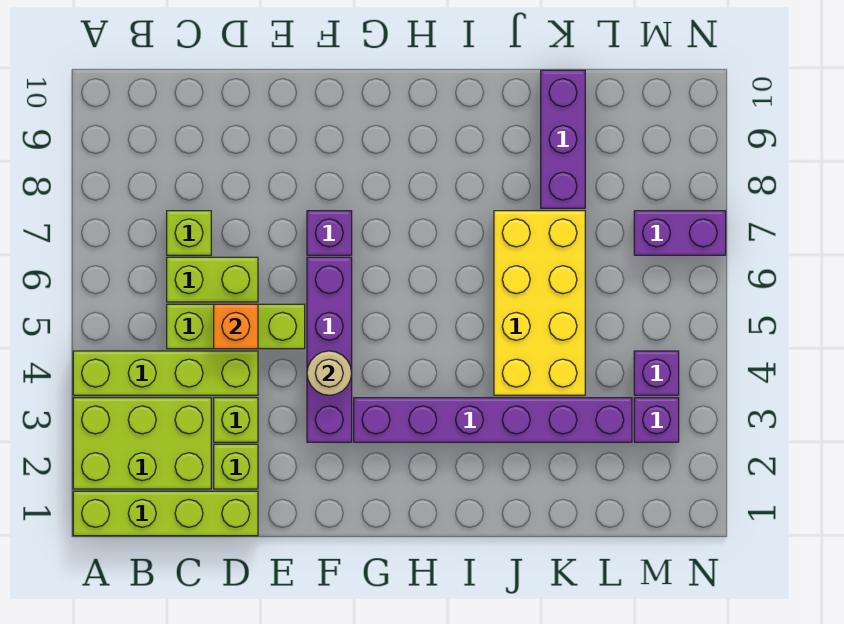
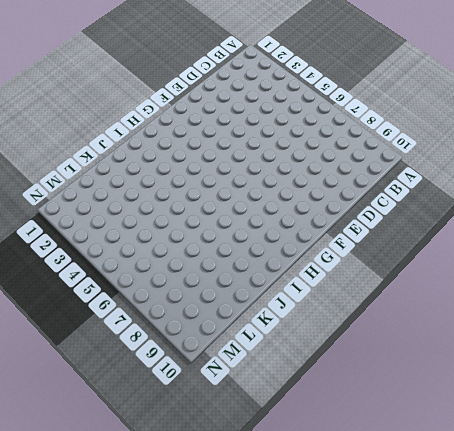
none -> lime brick A1:D1 level 1
none -> lime brick A2:C3 level 1
none -> lime brick A4:D4 level 1

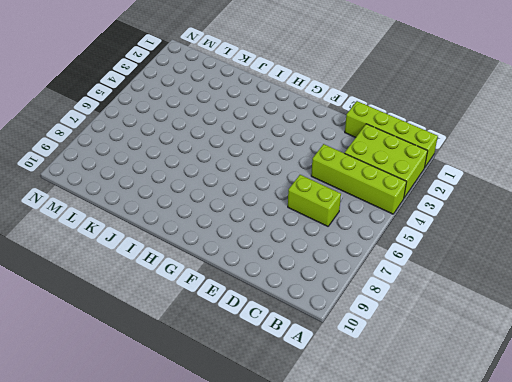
none -> lime brick C5:E5 level 1
none -> lime brick C7 level 1
none -> lime brick D2 level 1

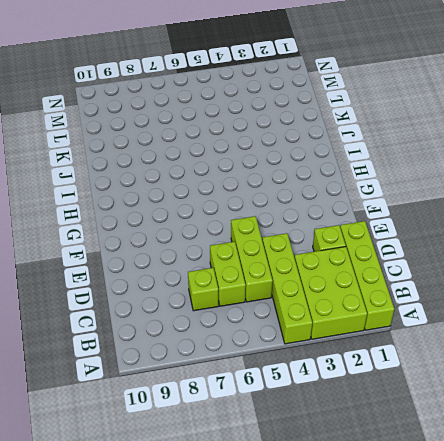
none -> lime brick D3 level 1
none -> purple brick F3:F6 level 1
none -> purple brick F7 level 1

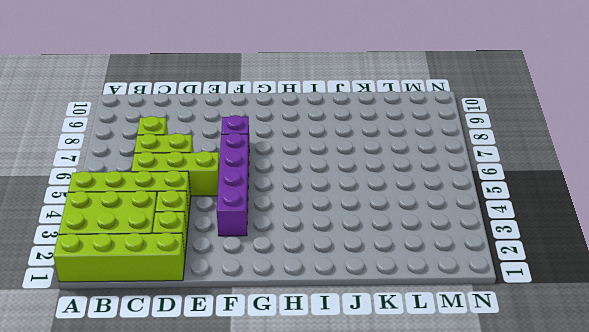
none -> purple brick G3:L3 level 1
none -> yellow brick J4:K7 level 1
none -> purple brick K8:K10 level 1

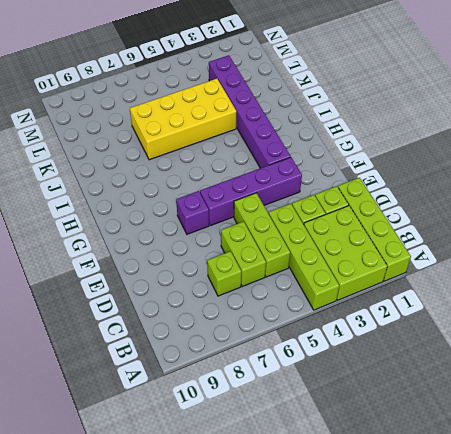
none -> purple brick K8:K10 level 1
none -> purple brick M3 level 1
none -> purple brick M4 level 1

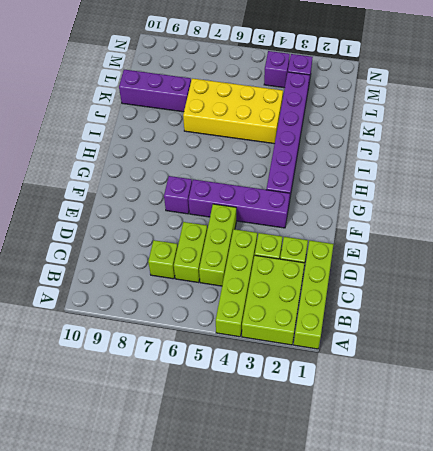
none -> purple brick M7:N7 level 1
none -> orange brick D5 level 2
none -> tan round brick F4 level 2

